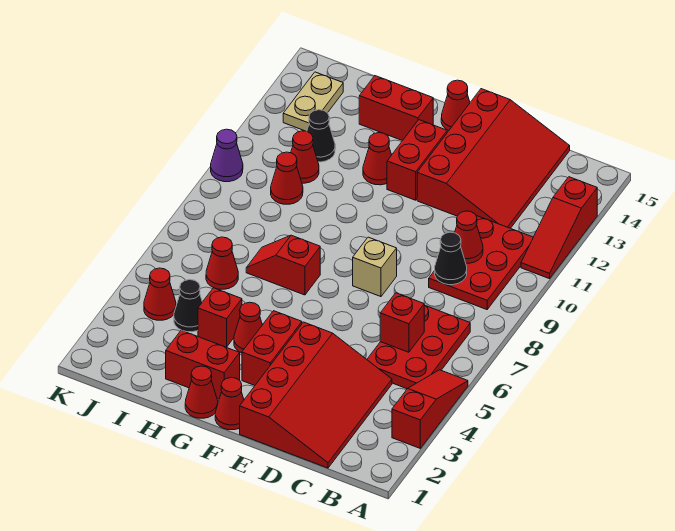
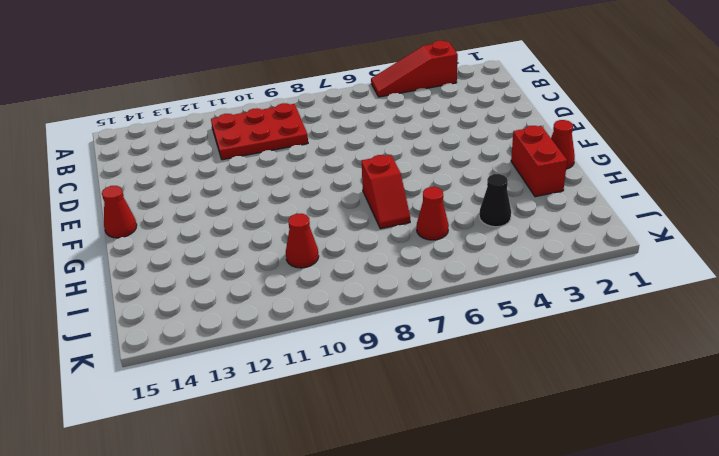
none -> red slope A11:A13 level 1 top 13
none -> red plate B5:C7 level 1
none -> red slope C1:E4 level 1 top E

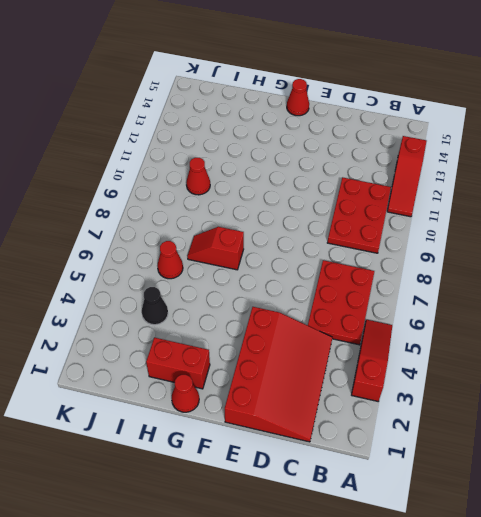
none -> red slope C12:E15 level 1 top E
none -> tan brick E8 level 1
none -> red cone F1 level 1

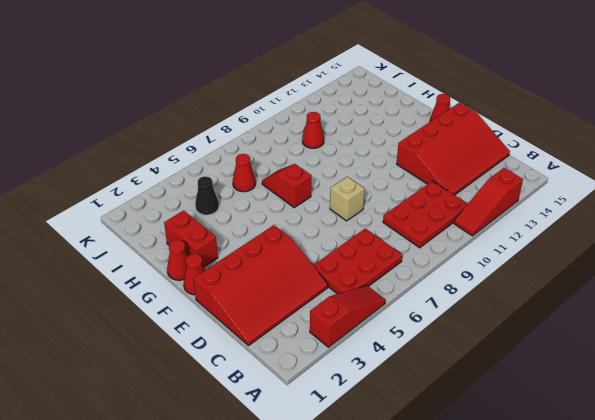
none -> red brick F3:F4 level 1
none -> red brick F12:F13 level 1
none -> red cone G4 level 1

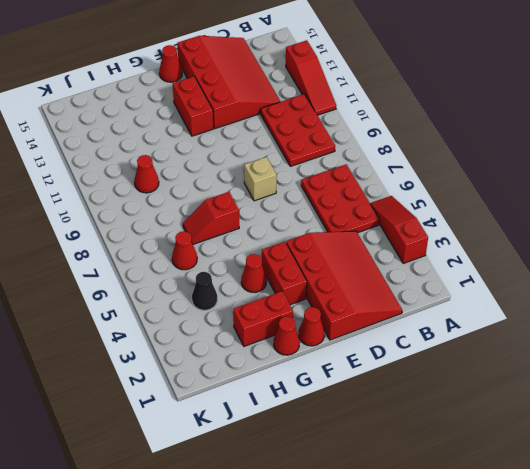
none -> red cone G12 level 1
none -> red brick G14:H14 level 1
none -> red brick H4 level 1

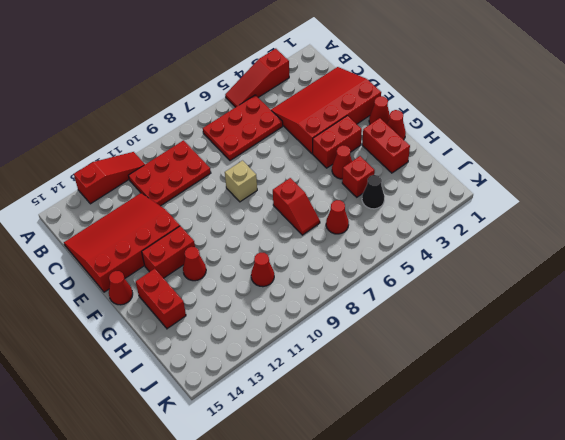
none -> red cone I11 level 1
none -> black cone I12 level 1
none -> red cone J4 level 1

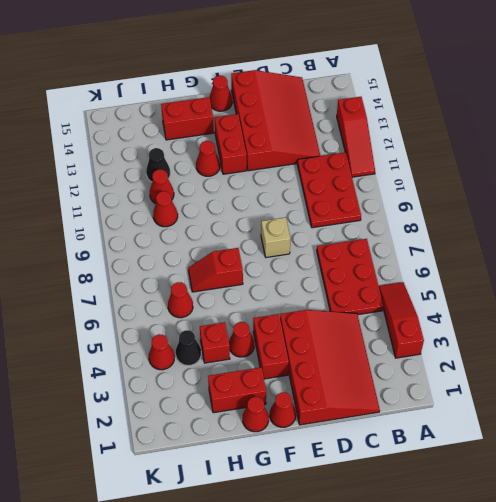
none -> tan plate J13:J14 level 1
none -> purple cone K10 level 1
none -> red brick C6 level 2

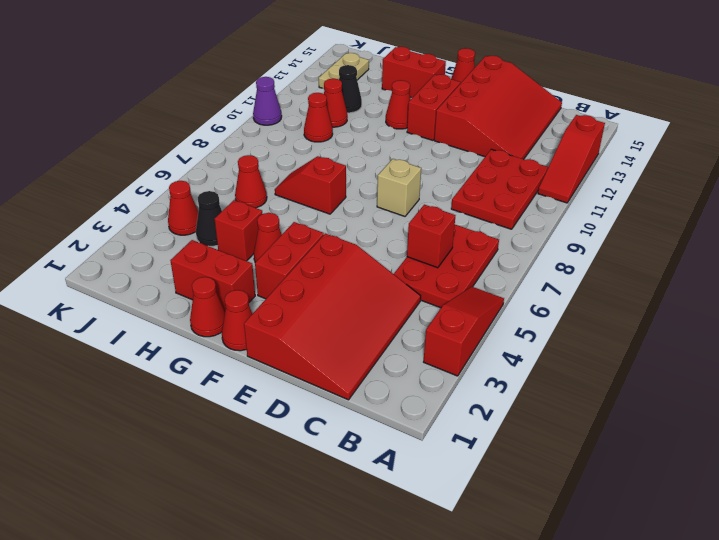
none -> black cone C9 level 2
none -> red cone C10 level 2

